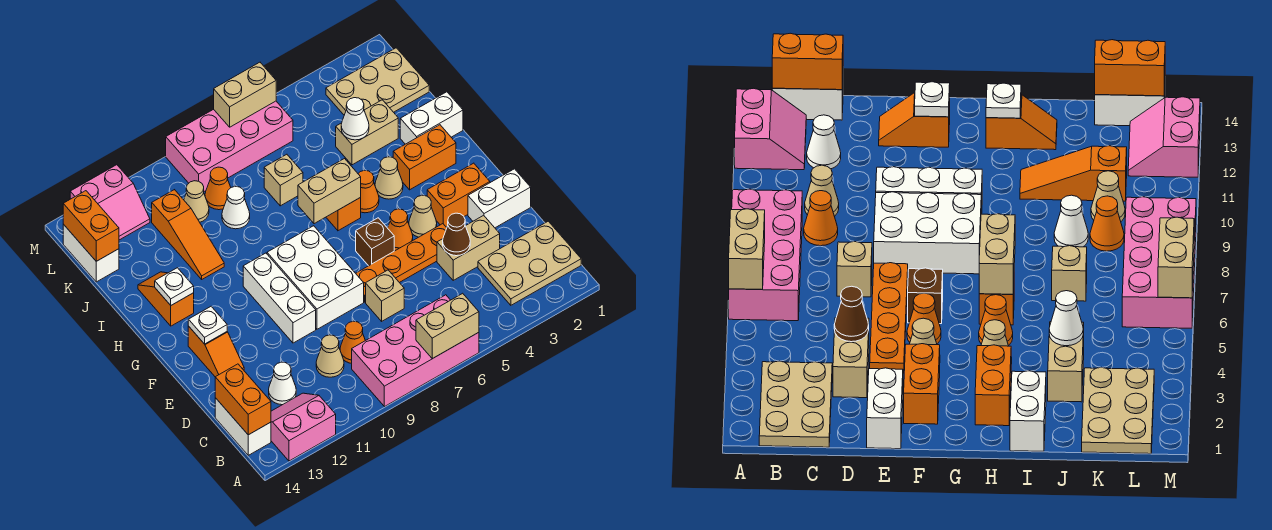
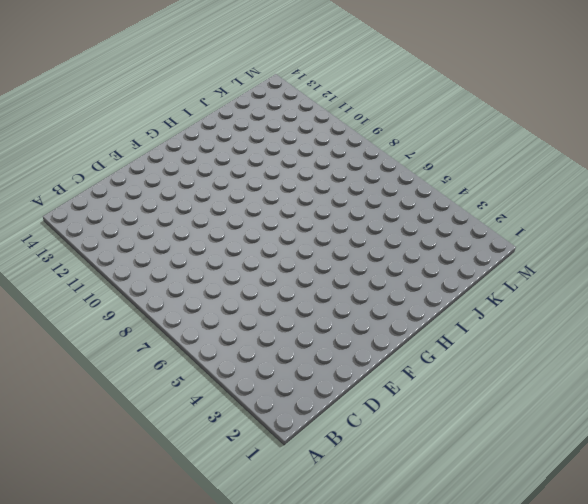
none -> pink brick A6:B9 level 1
none -> pink slope A12:B13 level 1 top A
none -> tan plate B1:C3 level 1
none -> white brick B14:C14 level 1

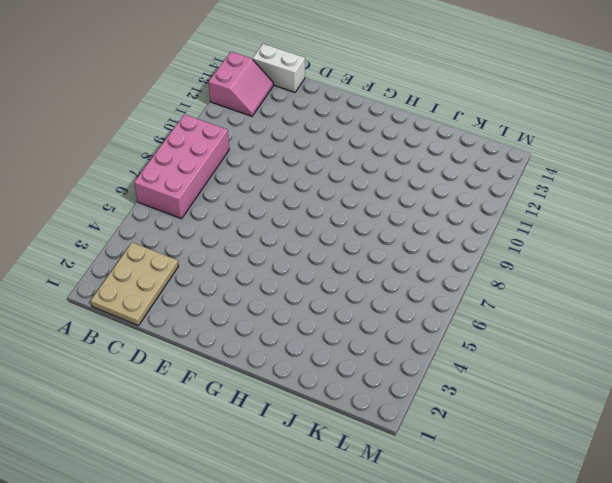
none -> orange cone C9 level 1
none -> tan cone C10 level 1
none -> white cone C12 level 1
none -> tan brick D3:D4 level 1

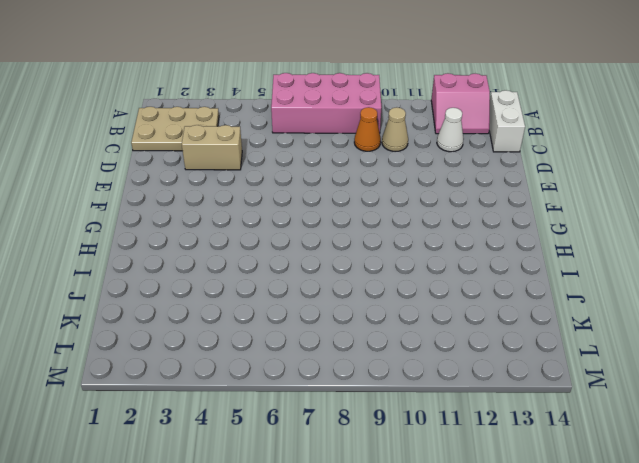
none -> tan brick D7 level 1
none -> white brick E1:E2 level 1
none -> orange plate E4:E7 level 1
none -> white brick E8:G9 level 1

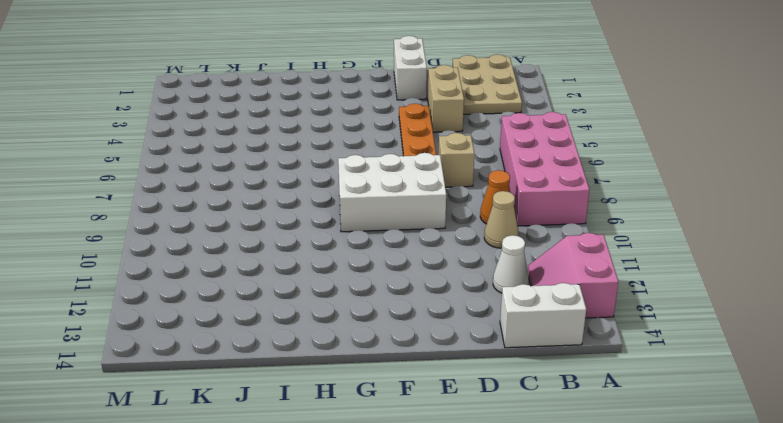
none -> white brick E10:G10 level 1
none -> orange slope E13:F13 level 1 top F
none -> orange brick F2:F3 level 1
none -> tan cone F4 level 1

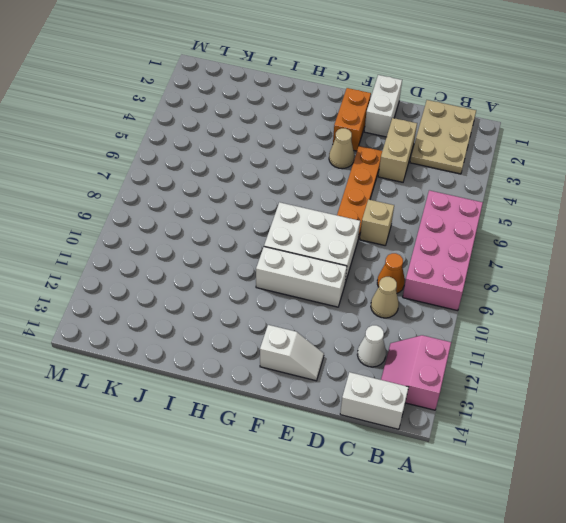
white slope E13:F13 level 1 top F -> orange slope E13:F13 level 1 top F
none -> orange cone F5 level 1
none -> brown brick F6 level 1
none -> orange brick H2:H3 level 1
none -> tan cone H4 level 1

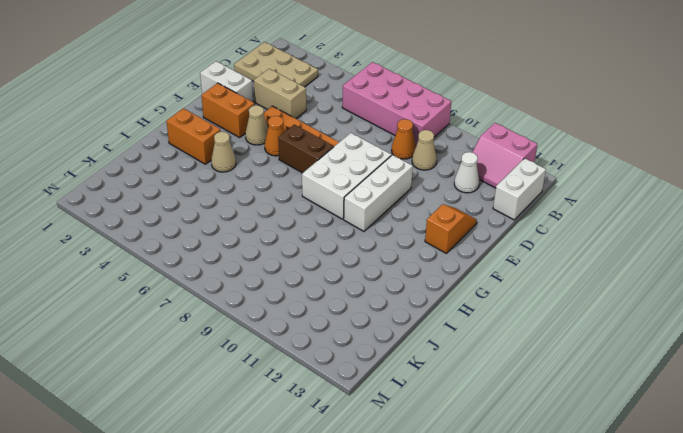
brown brick F6:F7 level 1 -> brown brick F6 level 1
none -> tan brick D7 level 1
none -> orange cone H5 level 1
none -> orange brick H6 level 1
none -> orange slope H13:I13 level 1 top H

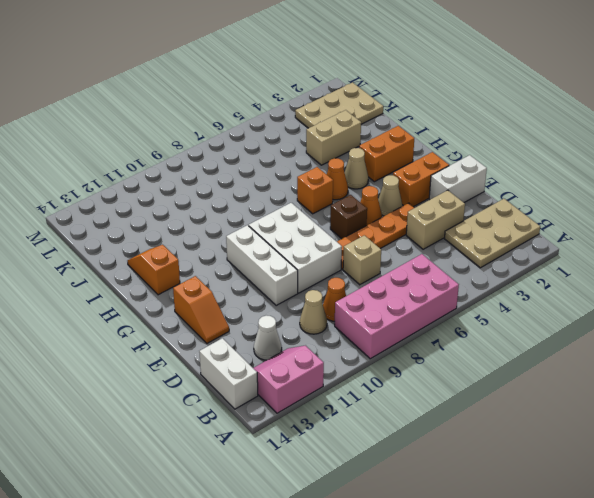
none -> white brick I1:I2 level 1
none -> orange slope I11:K11 level 1 top K
none -> tan brick J7 level 1
none -> white cone J9 level 1

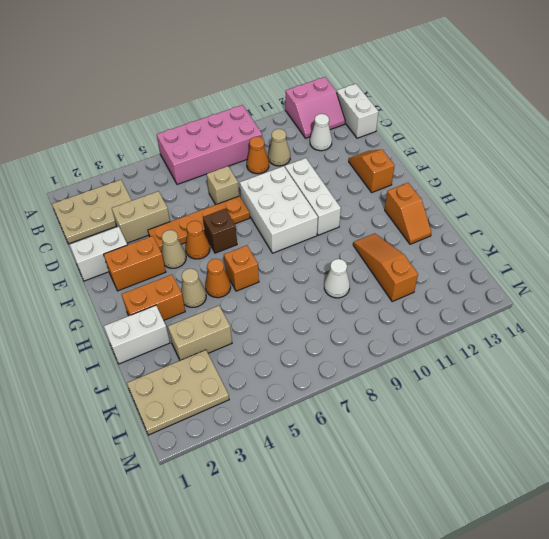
none -> tan brick J7 level 1
none -> orange cone K9 level 1
none -> tan cone K10 level 1
none -> white brick K14:L14 level 1

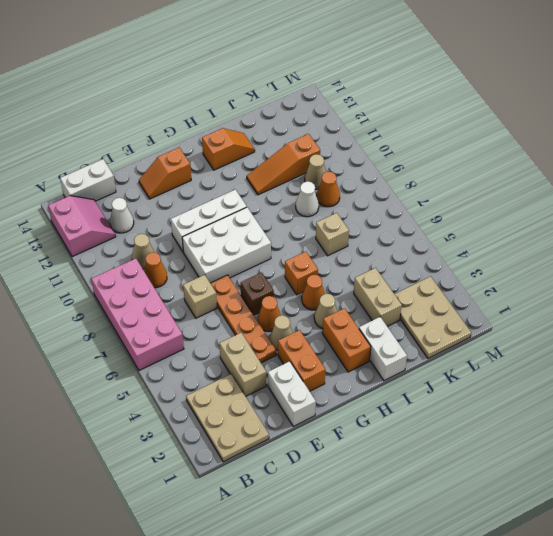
none -> white brick K14:L14 level 1
none -> pink brick L6:M9 level 1
none -> pink slope L12:M13 level 1 top M
none -> tan brick A6:A7 level 2

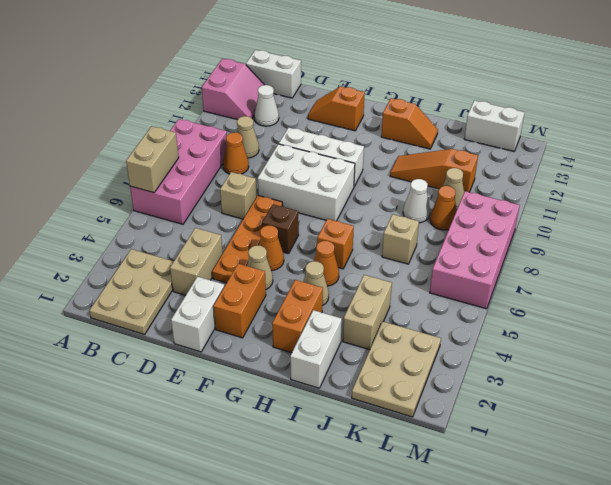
none -> pink slope L12:M13 level 1 top M
none -> orange brick B14:C14 level 2
none -> brown cone D4 level 2
none -> white plate F13 level 2

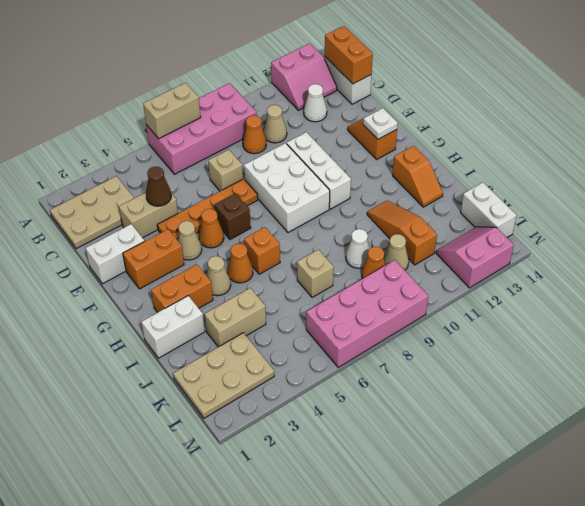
none -> tan brick H6:H7 level 2
none -> white plate H13 level 2
none -> white cone J4 level 2
none -> orange brick K14:L14 level 2

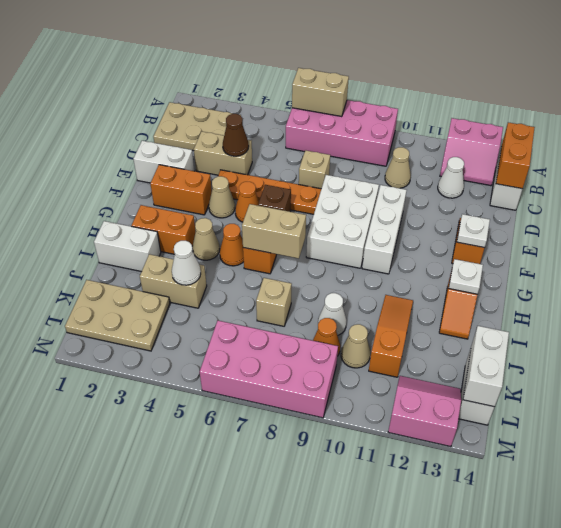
white brick K14:L14 level 2 -> orange brick K14:L14 level 2
none -> orange cone C9 level 1
none -> tan brick M6:M7 level 2

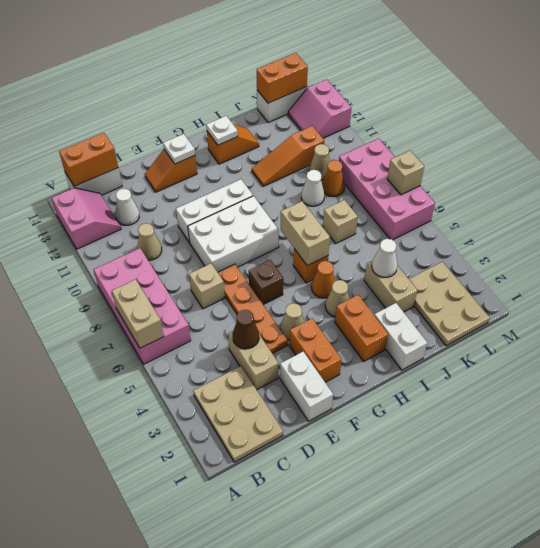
tan brick M7 level 2 -> tan brick M6:M7 level 2
none -> orange cone C9 level 1
none -> orange cone F5 level 1

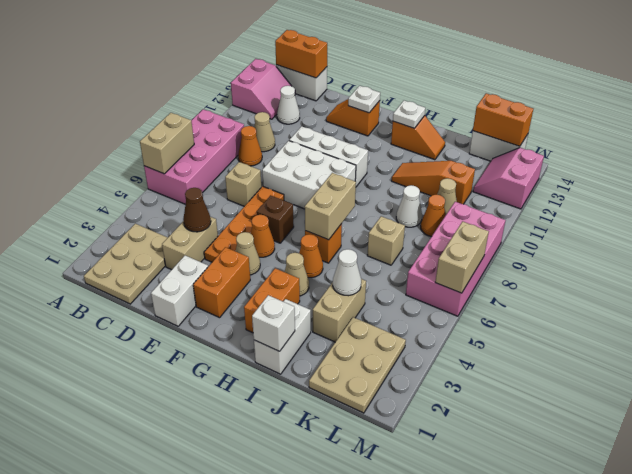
white brick I1 level 2 -> none

